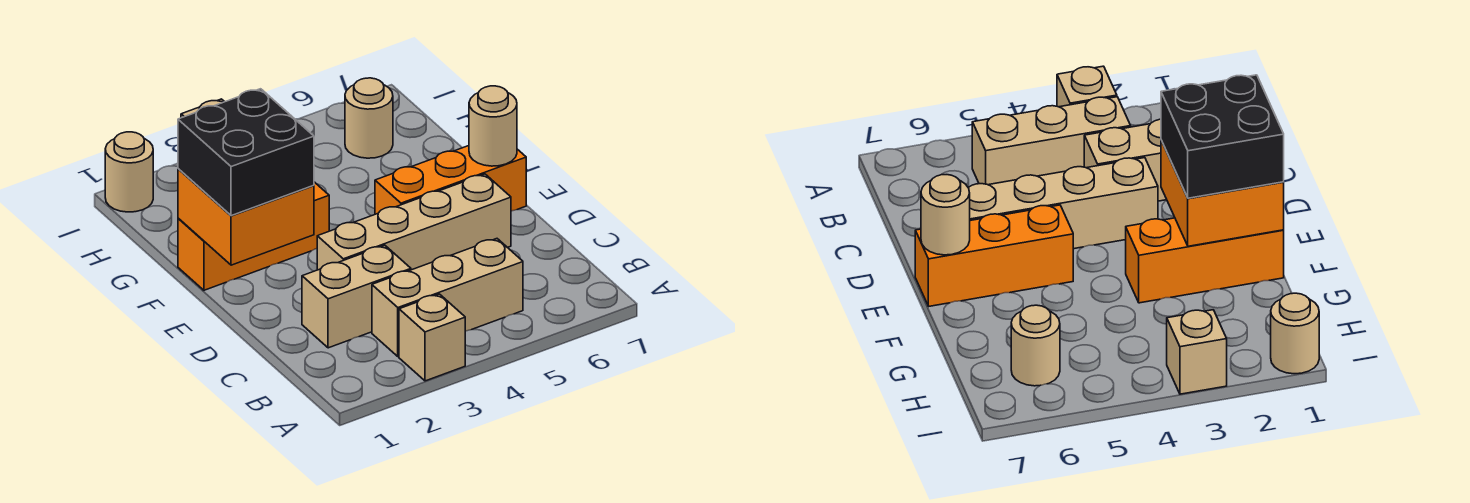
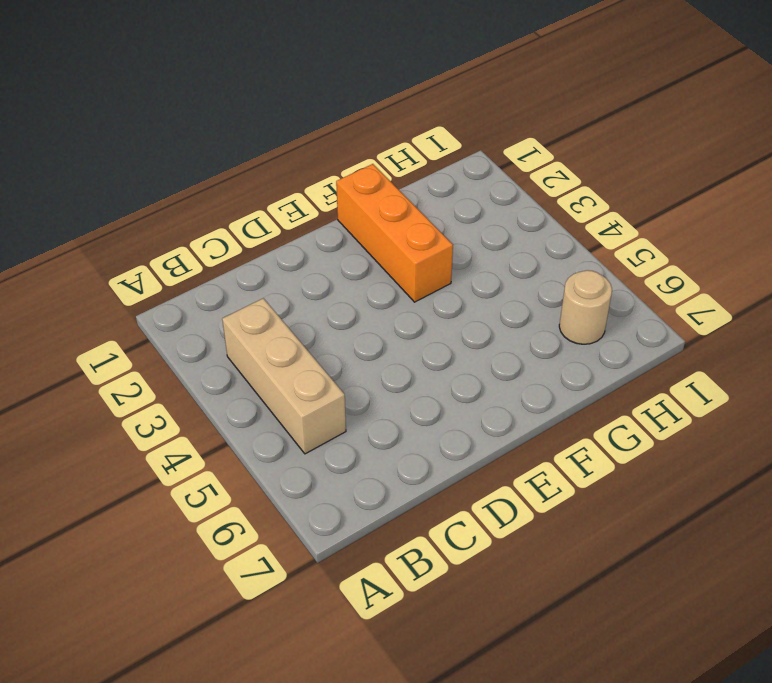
none -> tan brick A3 level 1
none -> tan brick C2:C3 level 1
none -> tan brick D3:D6 level 1

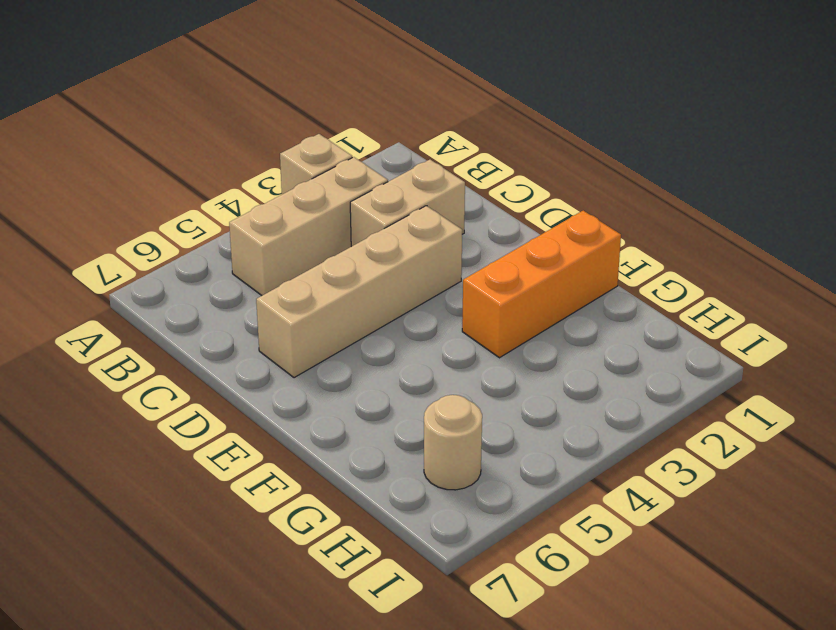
none -> orange brick E5:E7 level 1
none -> tan round brick I1 level 1
none -> tan brick I3 level 1

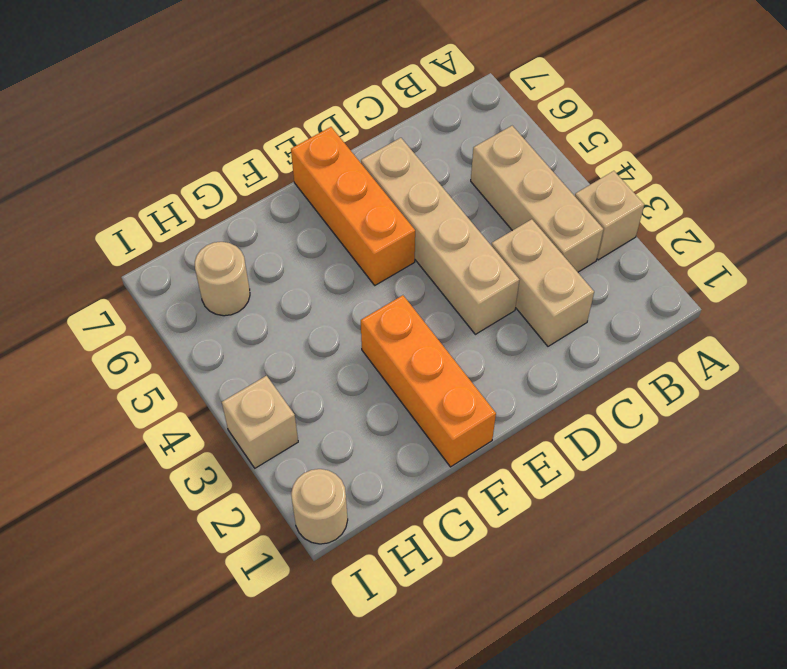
none -> orange brick E1:F2 level 2
none -> tan round brick E7 level 2
none -> black brick E1:F2 level 3

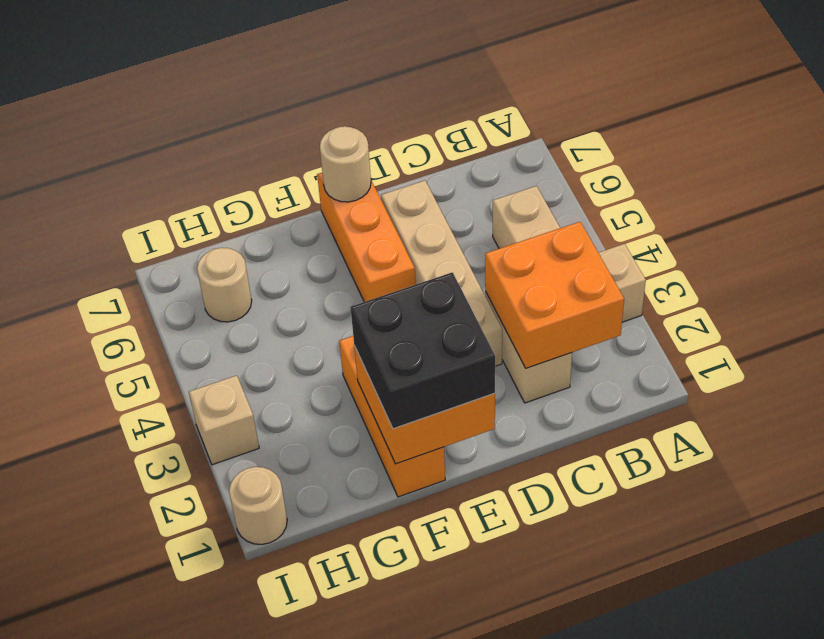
orange brick B2:C3 level 2 -> none

